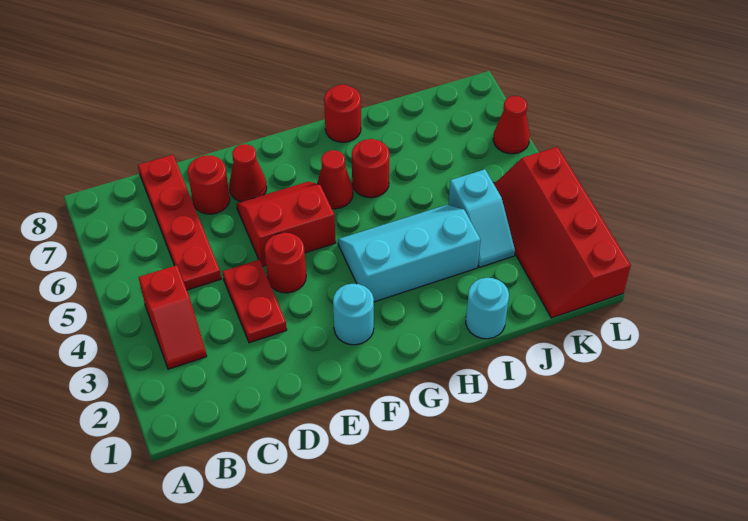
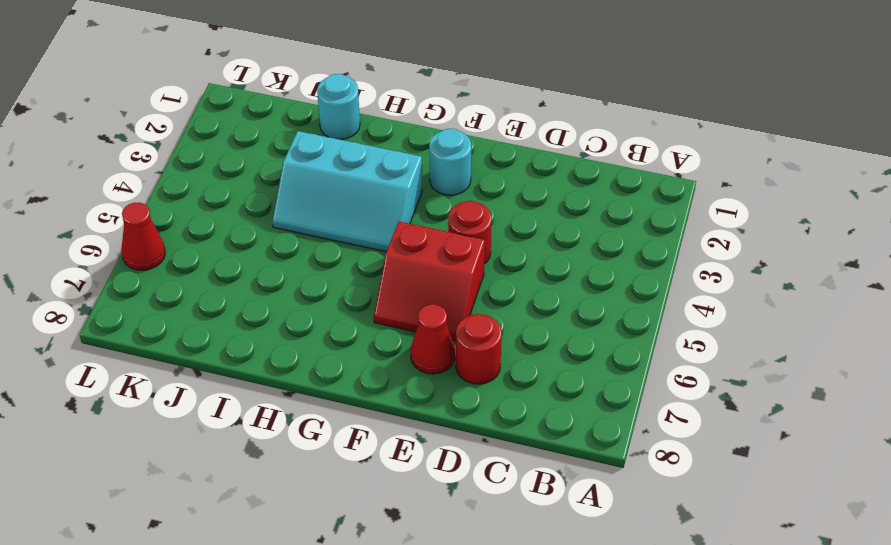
none -> red slope B3:B4 level 1 top 4
none -> red plate C5:C8 level 1
none -> red plate D3:D4 level 1

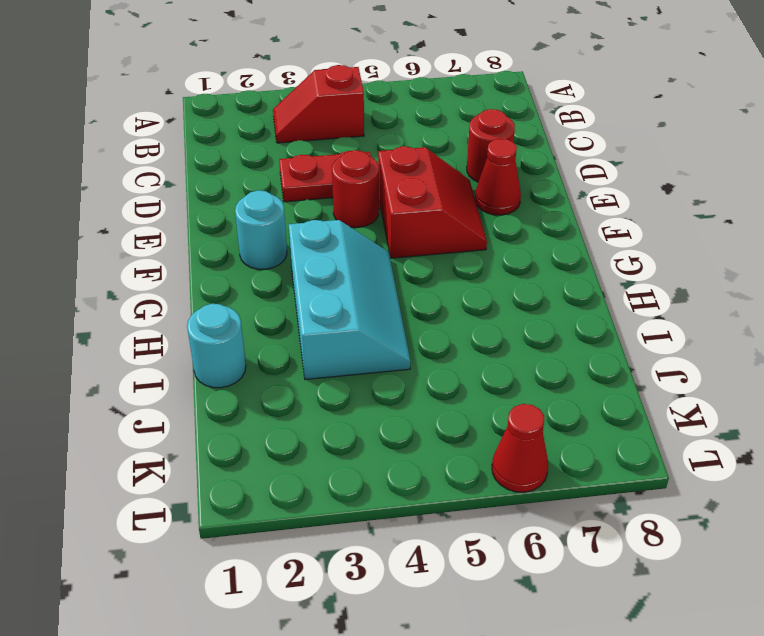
none -> red plate C5:C8 level 1
none -> red cone G6 level 1
none -> red round brick H6 level 1

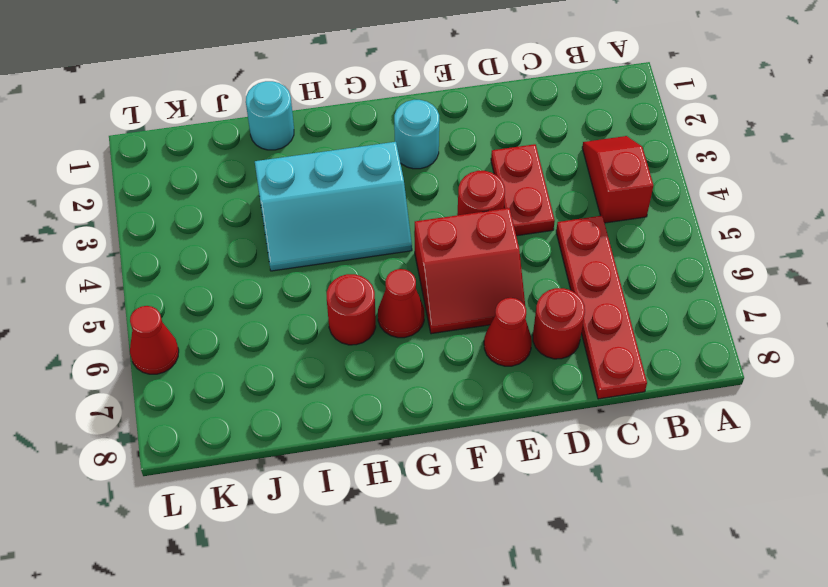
none -> red round brick H8 level 1
none -> cyan slope J3:J4 level 1 top 4
none -> red slope K1:L4 level 1 top L

